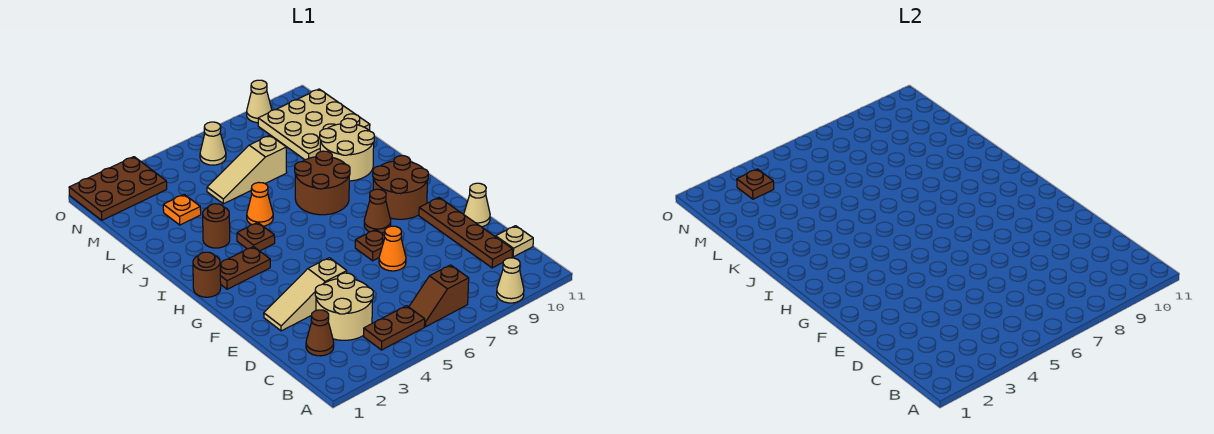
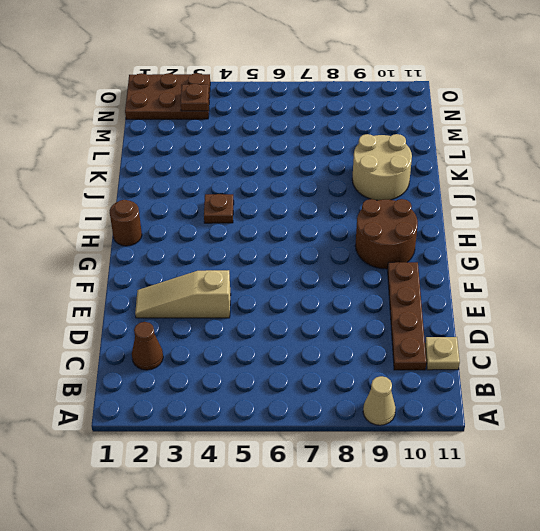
none -> brown plate B4:B5 level 1
none -> brown slope B6:B7 level 1 top 7
none -> tan round brick C3:D4 level 1

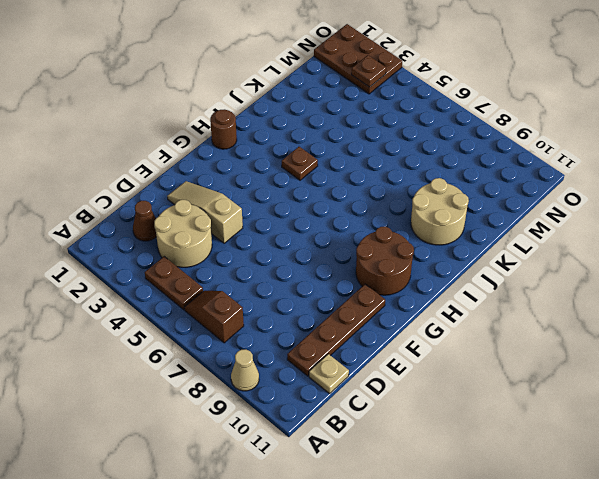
none -> orange cone E7 level 1
none -> tan cone E11 level 1
none -> brown plate F7 level 1

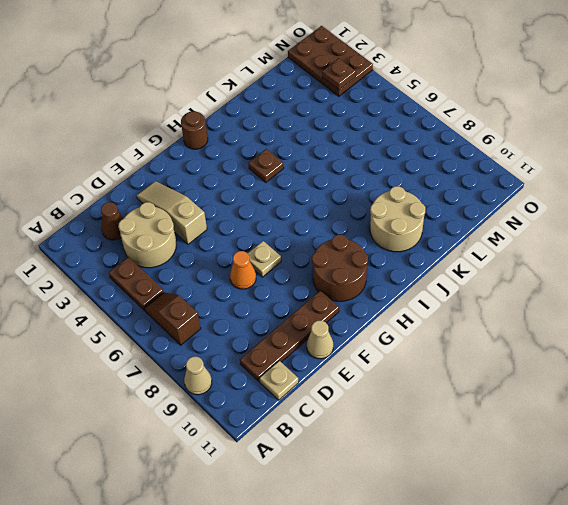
tan plate F7 level 1 -> brown plate F7 level 1
none -> brown cone G8 level 1
none -> brown plate H2:H3 level 1
none -> brown round brick I7:J8 level 1

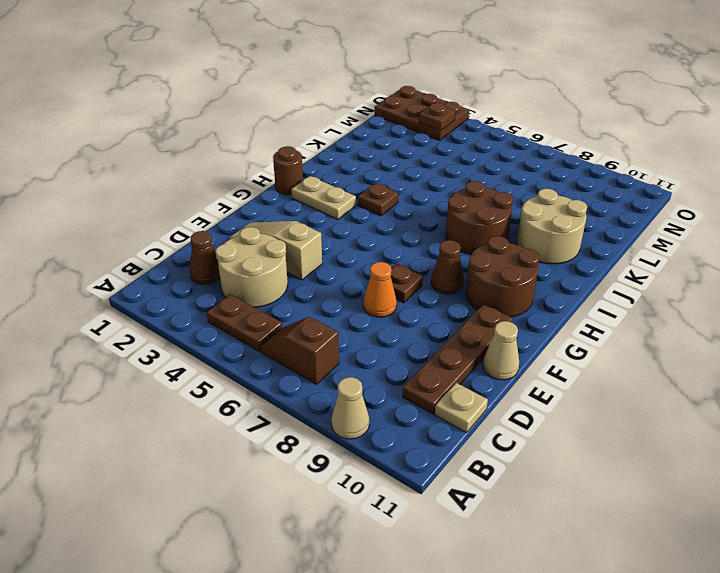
tan plate H2:H3 level 1 -> brown plate H2:H3 level 1
none -> brown round brick J3 level 1
none -> orange cone J5 level 1
none -> orange plate L3 level 1

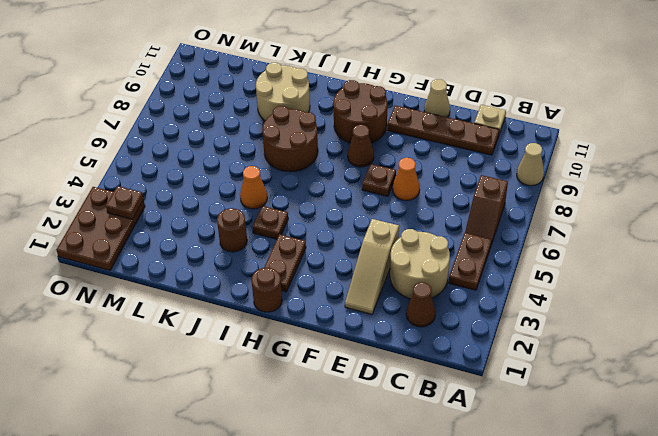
none -> orange plate L3 level 1
none -> tan slope L5:L7 level 1 top 7
none -> tan plate L9:N11 level 1

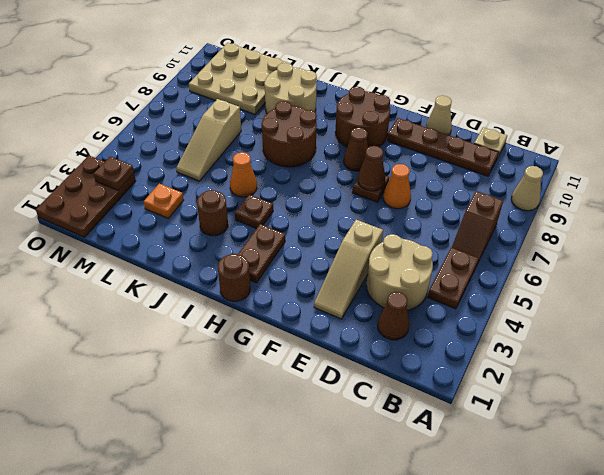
brown cone F7 level 2 -> none
none -> tan cone N6 level 1
none -> tan cone O9 level 1

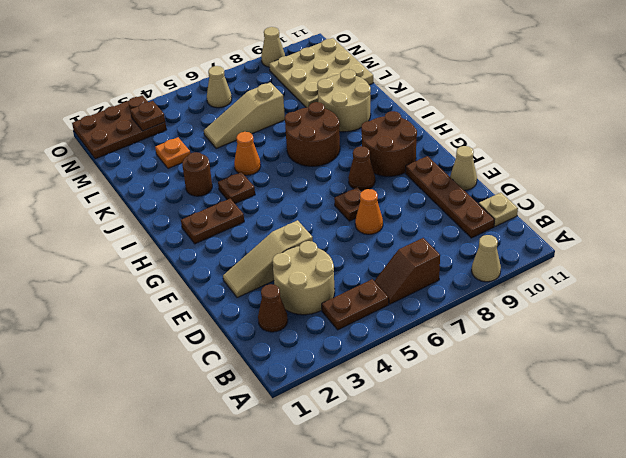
none -> brown round brick H1 level 1

